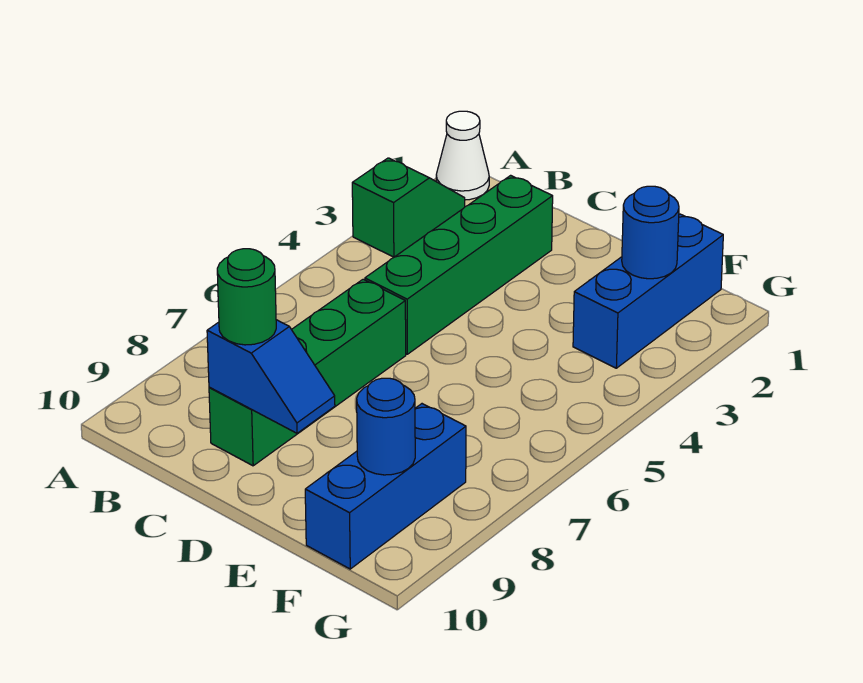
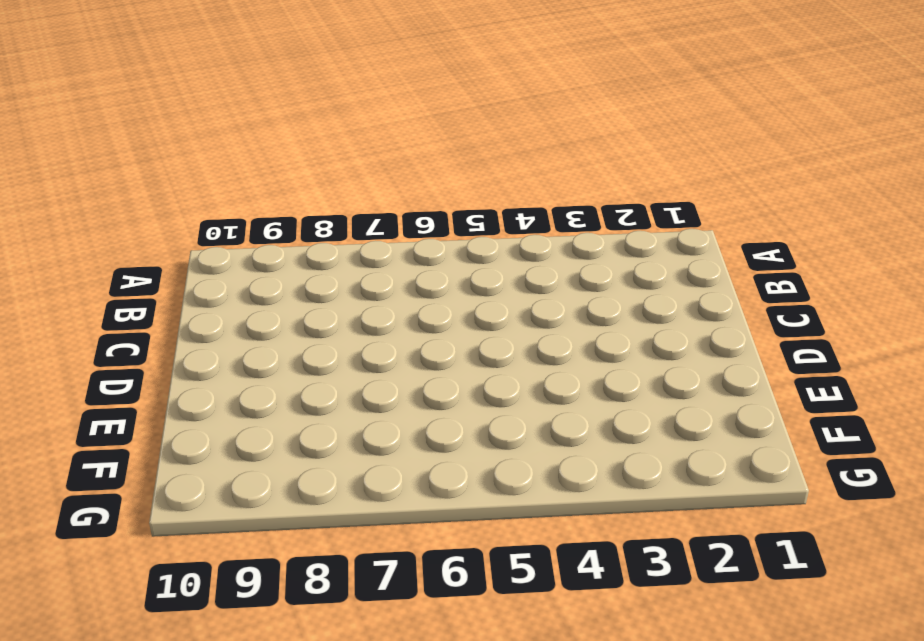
none -> white cone A1 level 1
none -> green slope A2:A3 level 1 top 3

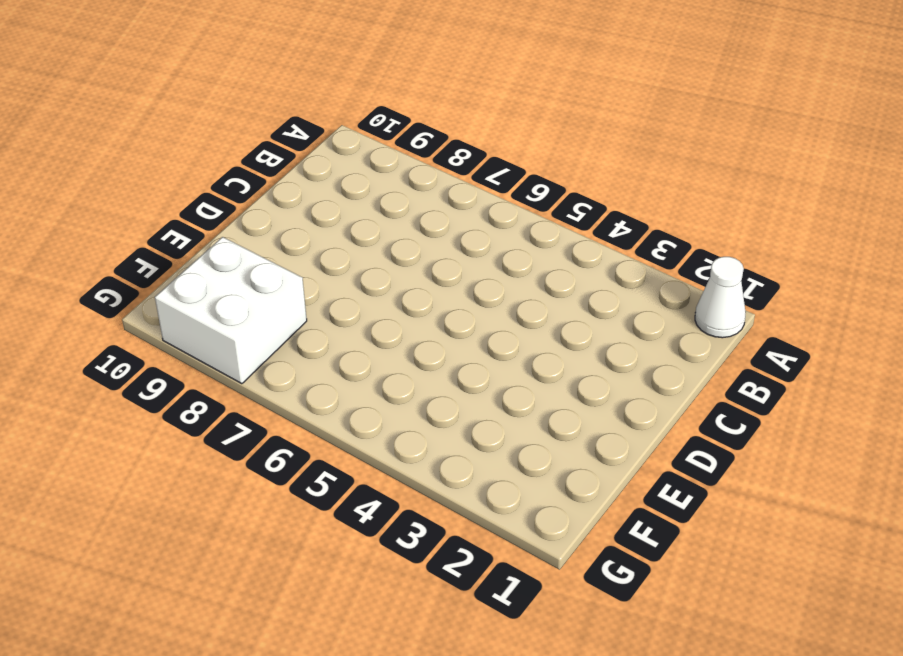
white brick F8:G9 level 1 -> blue brick F8:F10 level 1
none -> green slope A2:A3 level 1 top 3
none -> green brick C2:C5 level 1

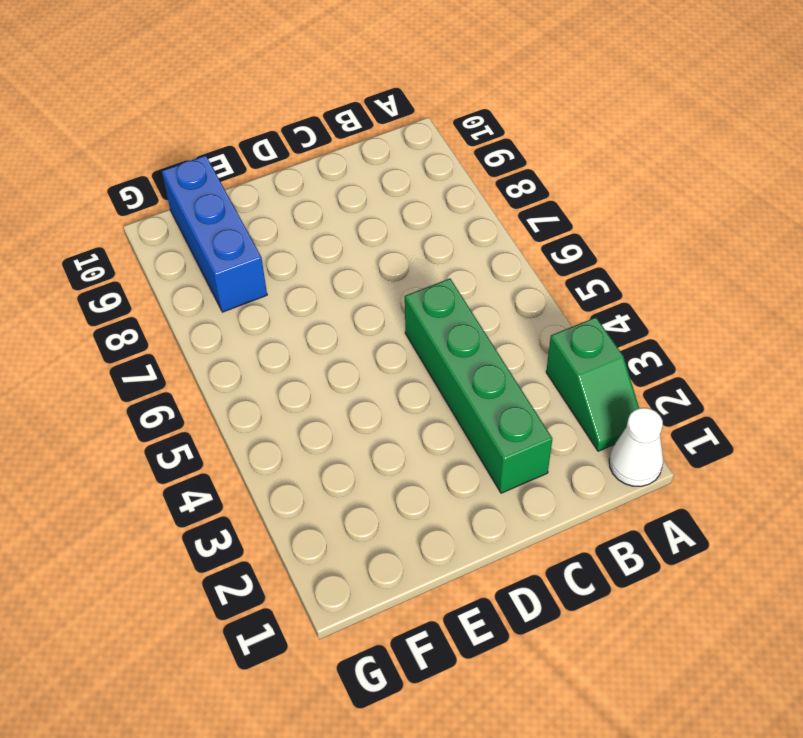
none -> green brick C6:C9 level 1
none -> blue brick F1:F3 level 1

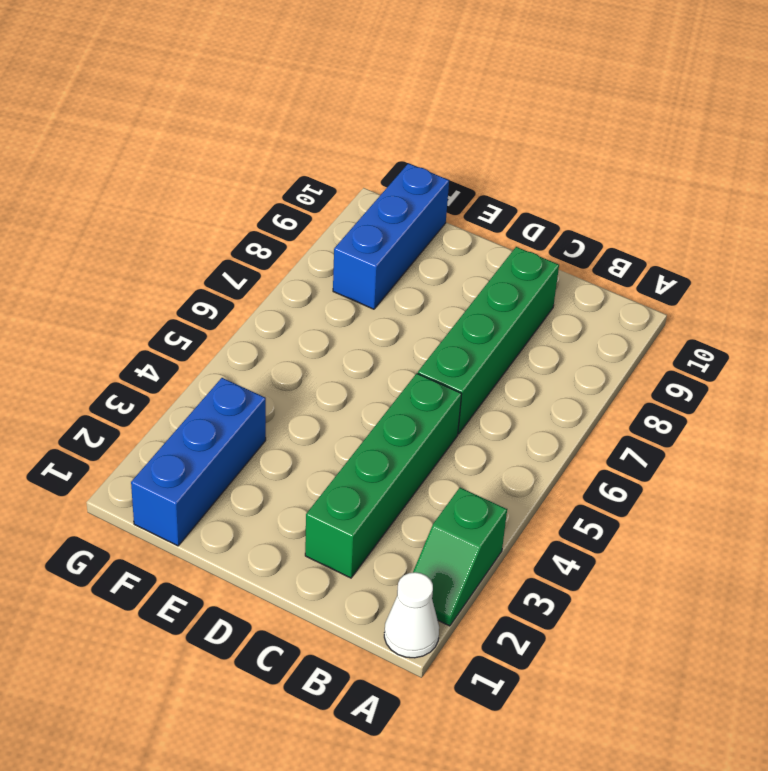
none -> blue slope C9:D9 level 2 top C
none -> blue round brick F2 level 2

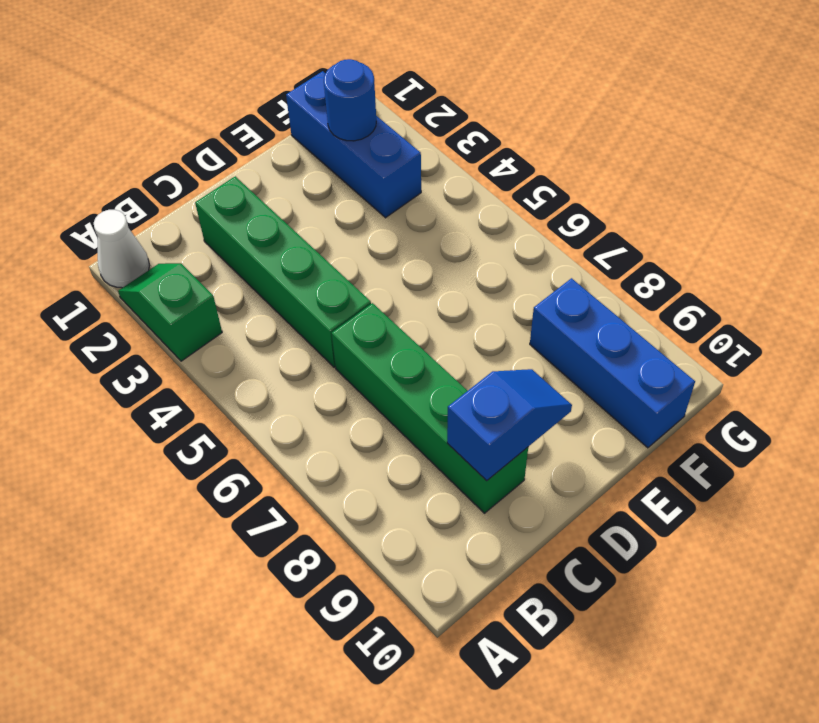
none -> blue round brick F9 level 2
none -> green round brick C9 level 3

